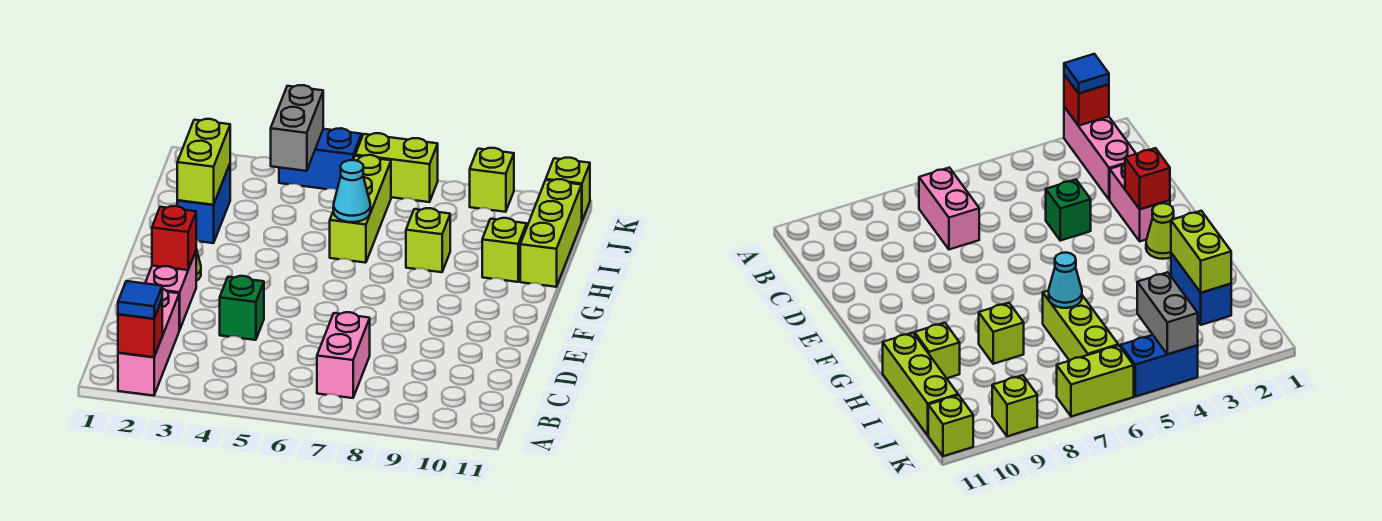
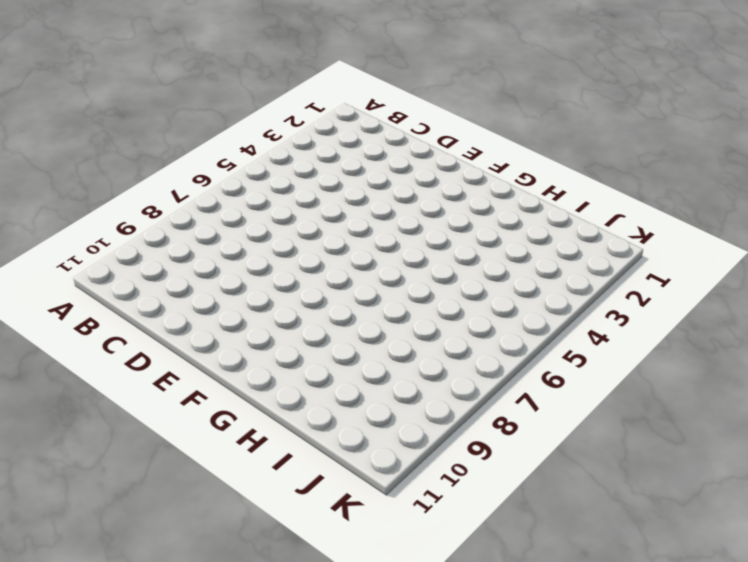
none -> pink brick A2:C2 level 1
none -> pink brick B7:C7 level 1
none -> pink brick D2:E2 level 1

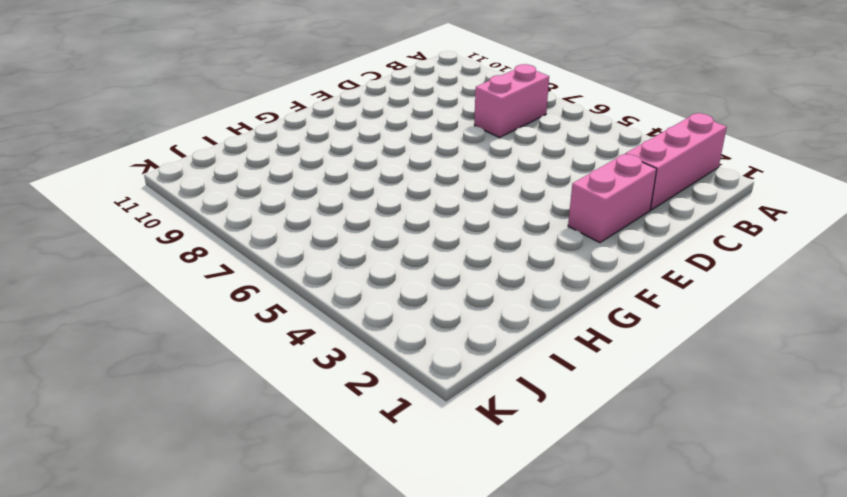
none -> green brick D4 level 1
none -> lime cone F2 level 1
none -> blue brick H2:I2 level 1

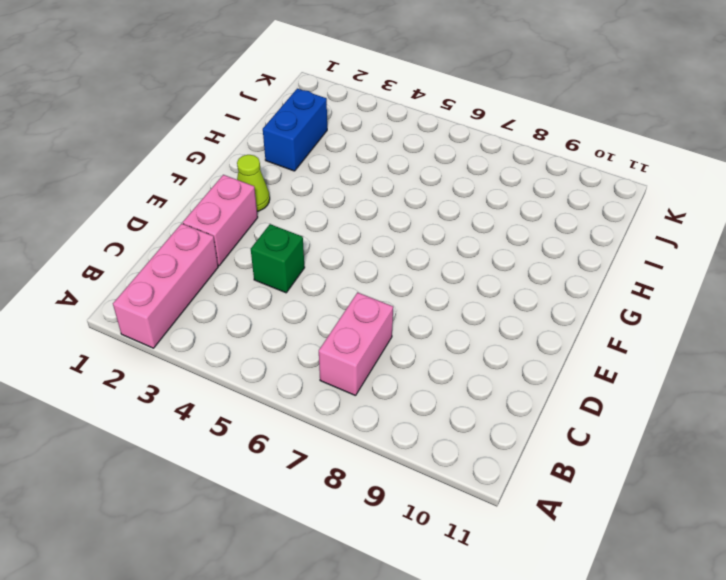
none -> lime brick H6:J6 level 1
none -> lime brick H8 level 1
none -> lime brick H10 level 1

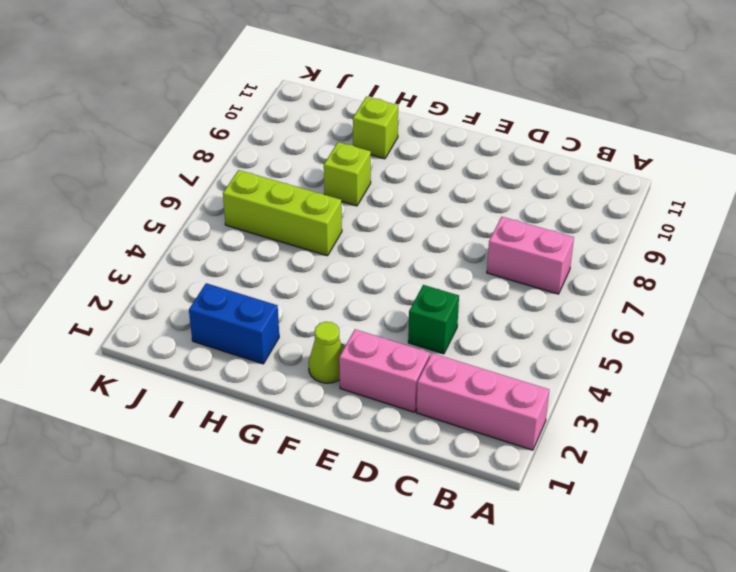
none -> lime brick H11:J11 level 1
none -> blue brick K4:K5 level 1
none -> lime brick K6:K7 level 1

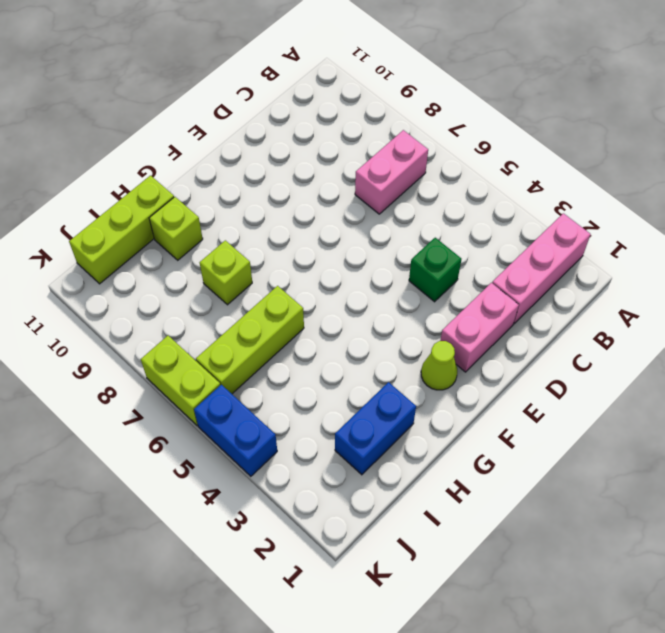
none -> lime brick K9 level 1
none -> lime brick K11 level 1
none -> red brick A2 level 2

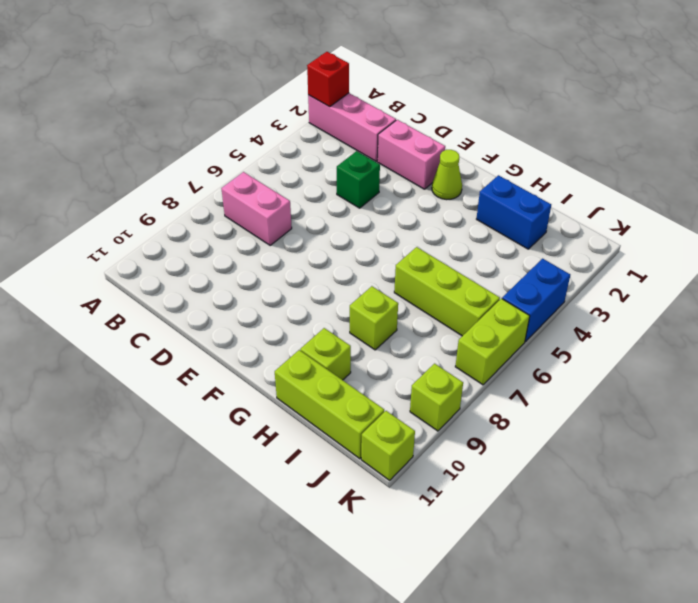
none -> red brick E2 level 2
none -> lime brick H2:I2 level 2
none -> cyan cone H6 level 2

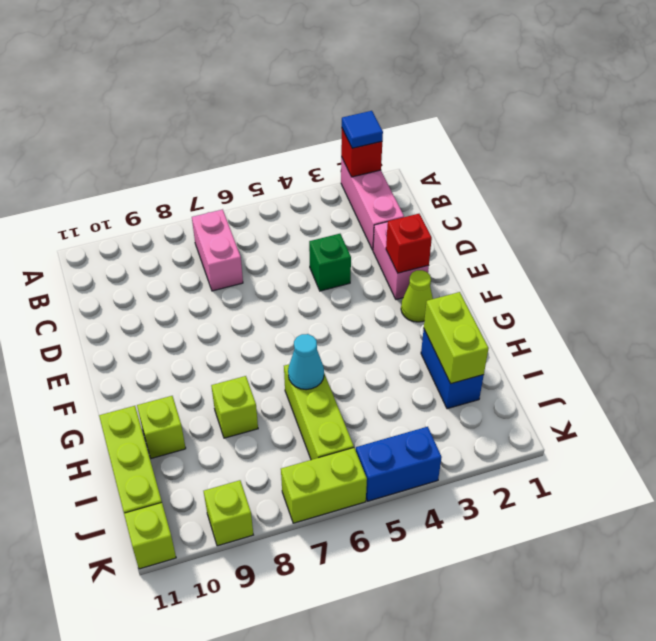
none -> grey brick J4:K4 level 2

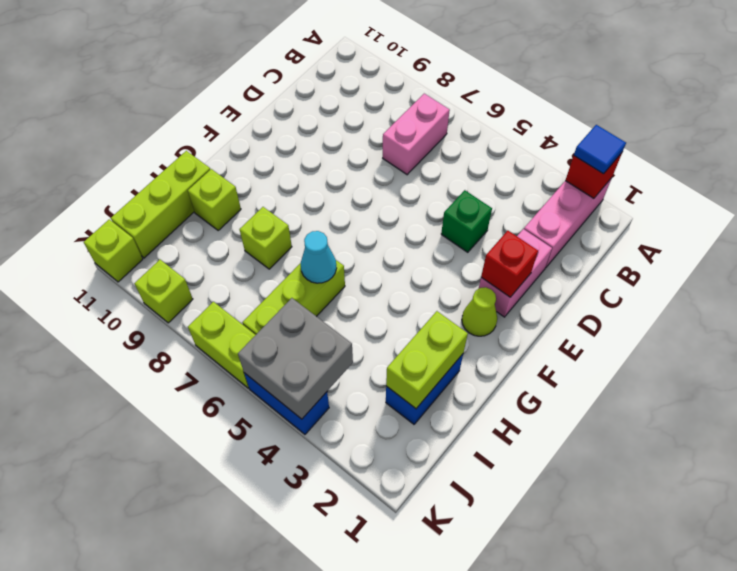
grey brick J4:K5 level 2 -> grey brick J4:K4 level 2

